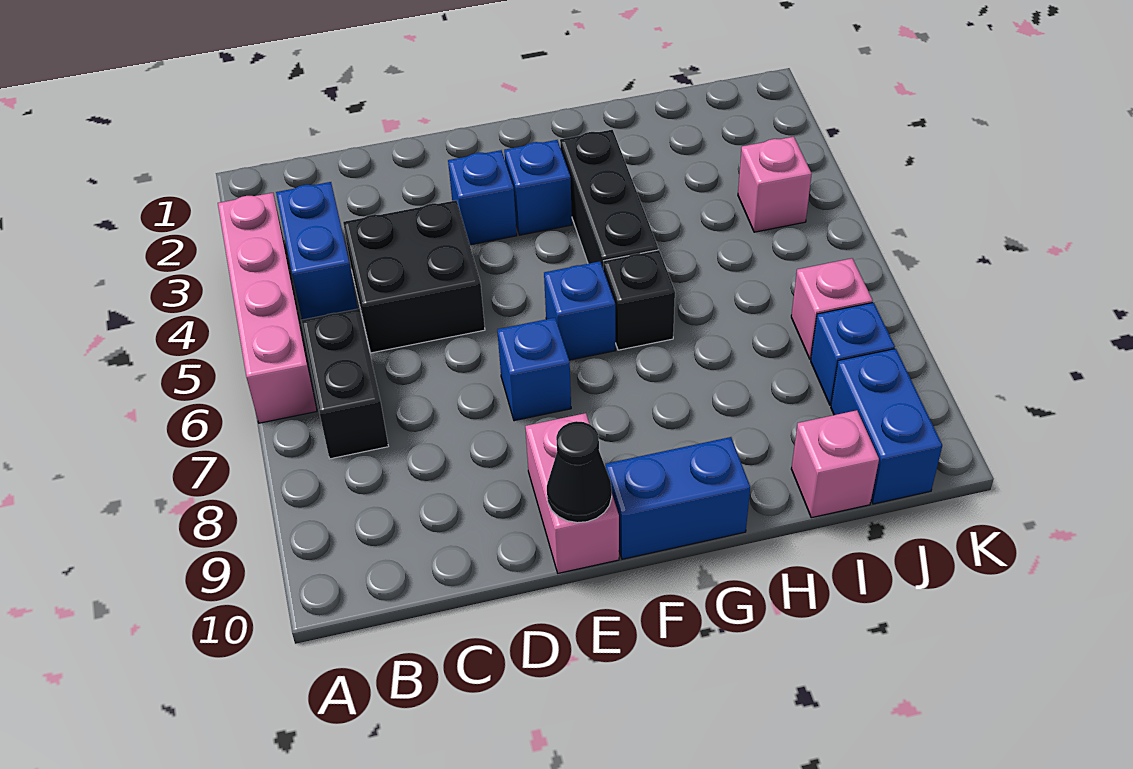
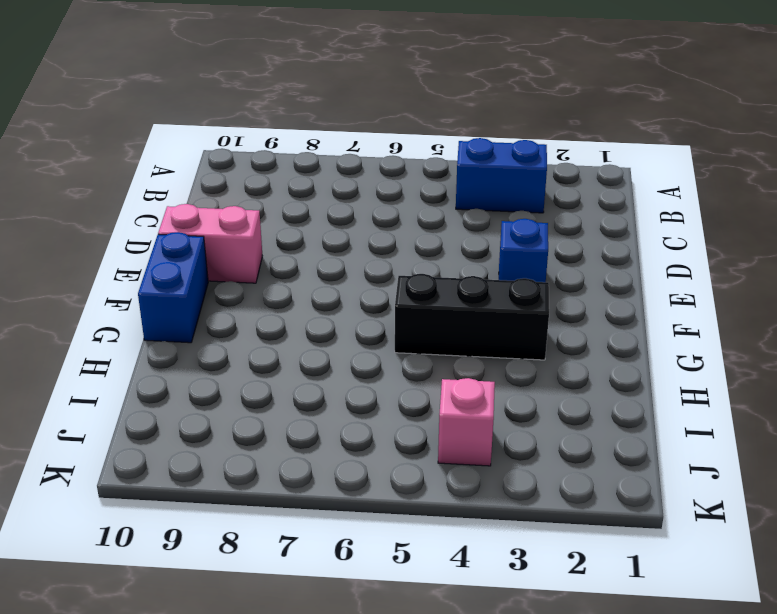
none -> pink brick A3:A6 level 1
none -> black brick B6:B7 level 1
none -> black brick C4:D5 level 1

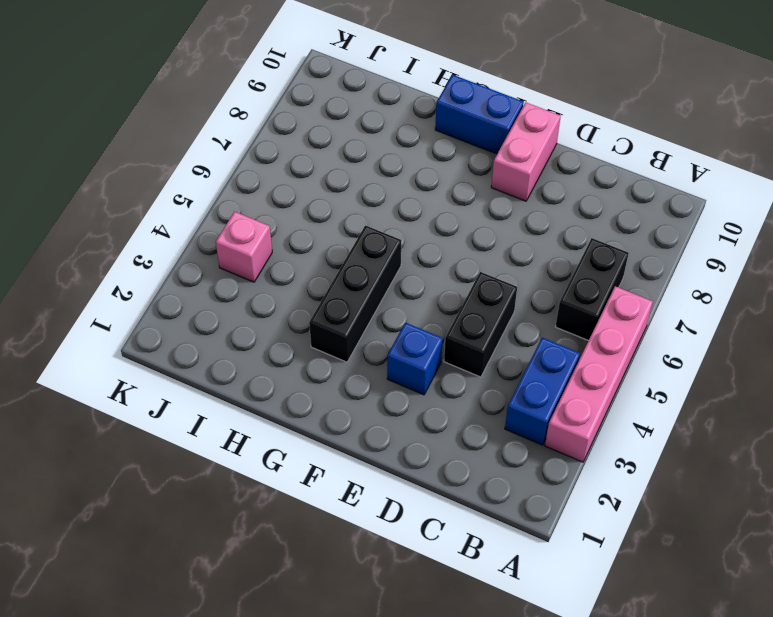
black brick D4:D5 level 1 -> black brick C4:D5 level 1
none -> blue brick E7 level 1
none -> blue brick F3 level 1
none -> blue brick F6 level 1

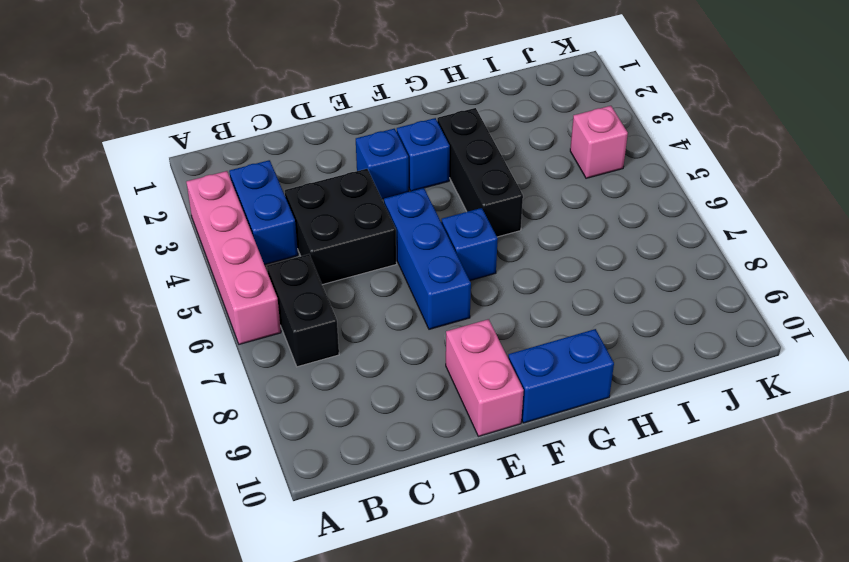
blue brick E5:E7 level 1 -> blue brick E7 level 1
none -> black brick G6 level 1
none -> pink brick I10 level 1
none -> pink brick J7 level 1

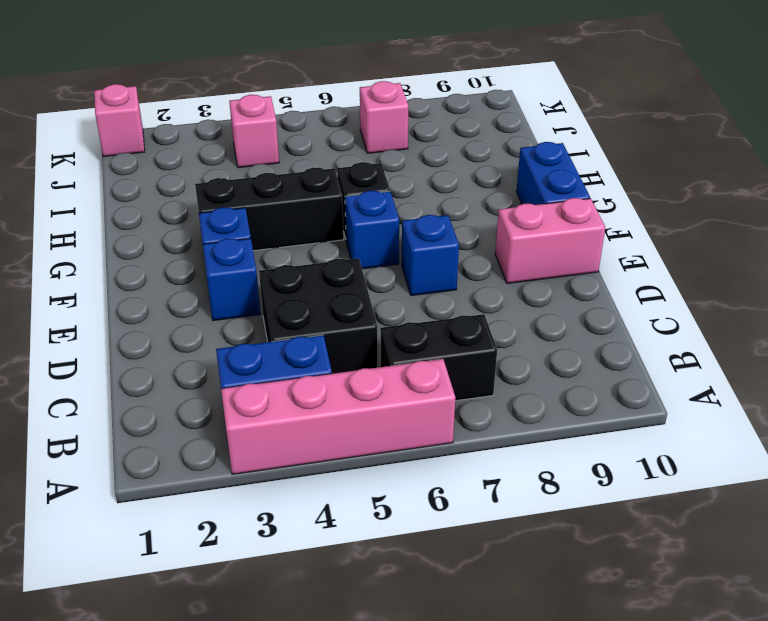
pink brick K1 level 1 -> pink brick I10 level 1
none -> blue brick J8 level 1
none -> blue brick J9:J10 level 1
none -> black cone E10 level 2

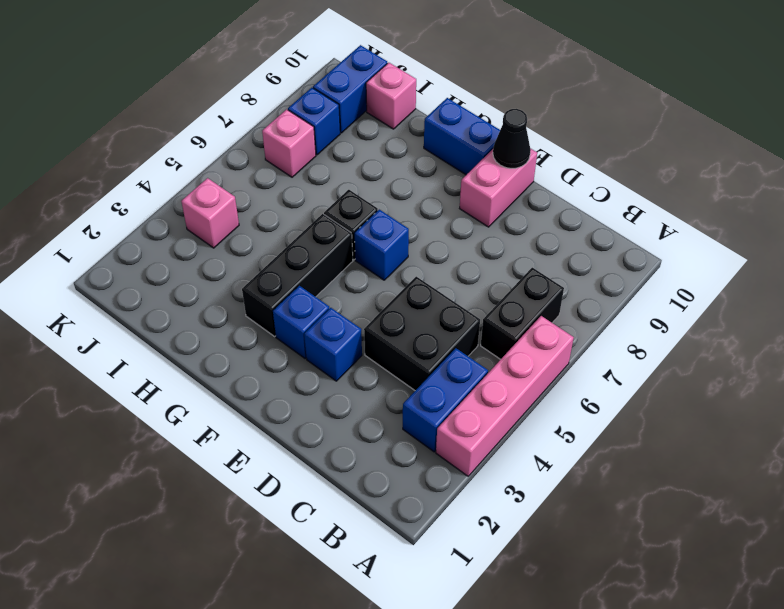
none -> blue brick E7 level 1

